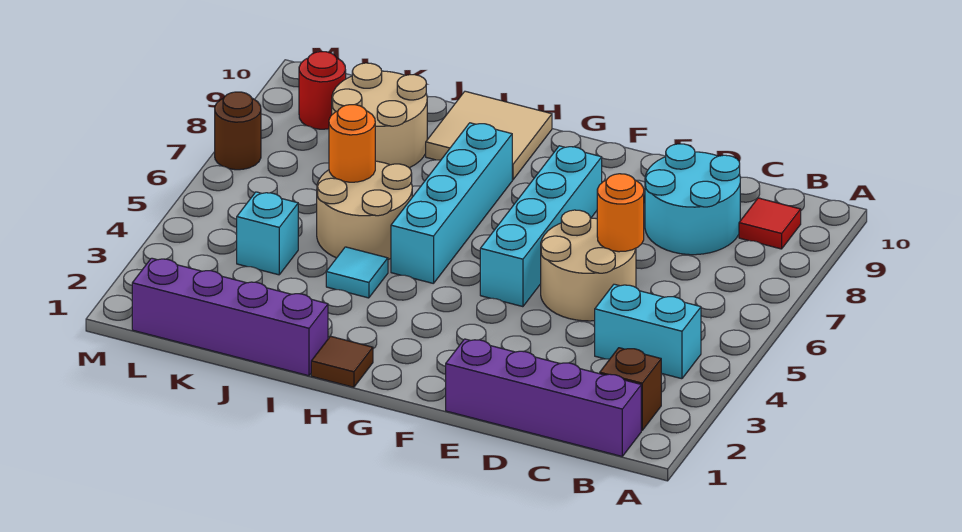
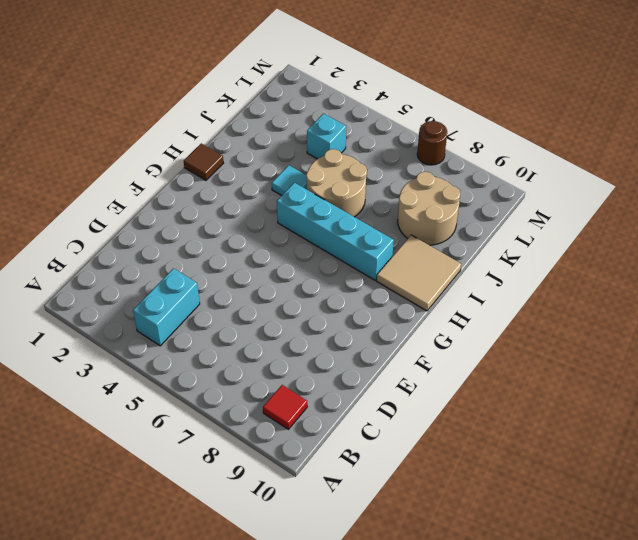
none -> purple brick B1:E1 level 1
none -> brown brick B2 level 1
none -> cyan round brick C8:D9 level 1

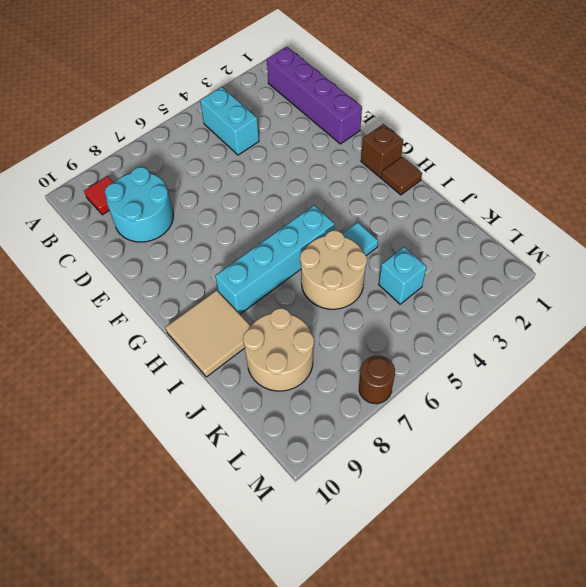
brown brick G1 level 1 -> brown brick B2 level 1
none -> tan round brick D5:E6 level 1
none -> cyan brick F5:F8 level 1
none -> purple brick I1:L1 level 1

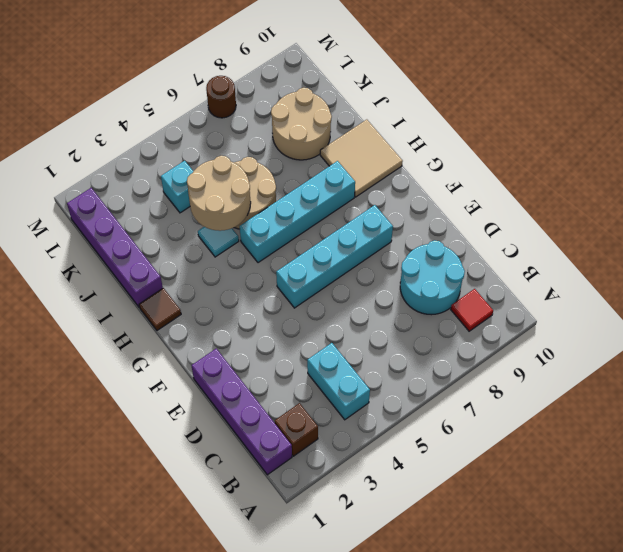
tan round brick I4:J5 level 2 -> tan round brick D5:E6 level 1
none -> red round brick L9 level 1
none -> orange round brick D6 level 2
none -> orange round brick J6 level 2

